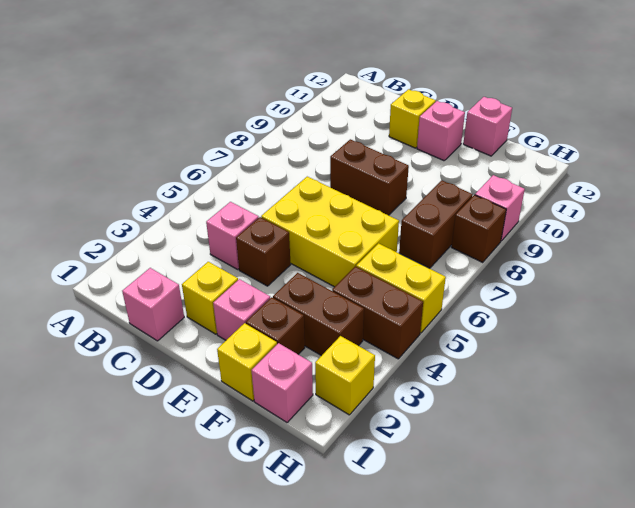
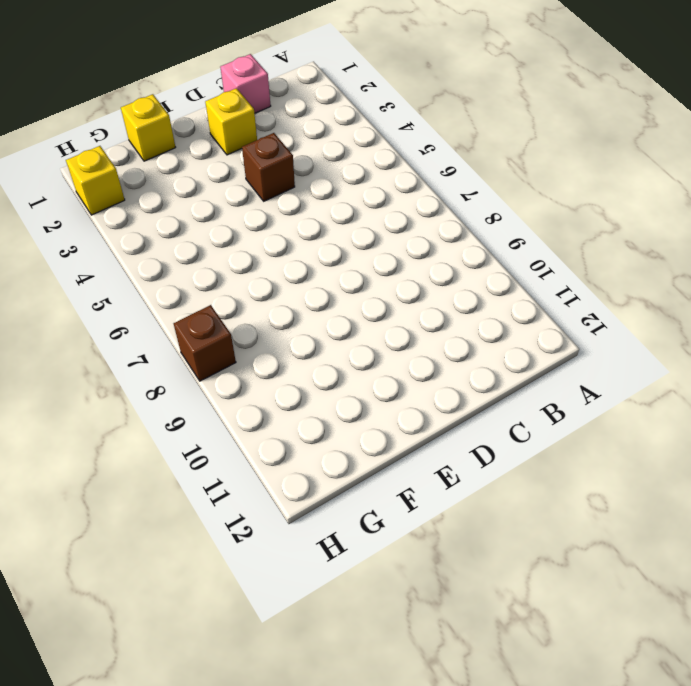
none -> pink brick C4 level 1
none -> yellow brick D5:F6 level 1
none -> brown brick D8:E8 level 1

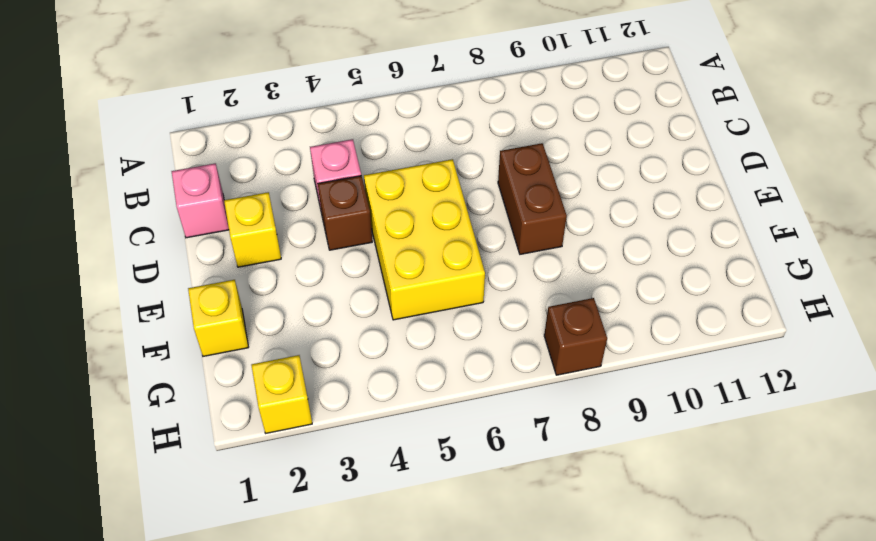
none -> yellow brick D11 level 1
none -> pink brick E2 level 1
none -> pink brick E11 level 1

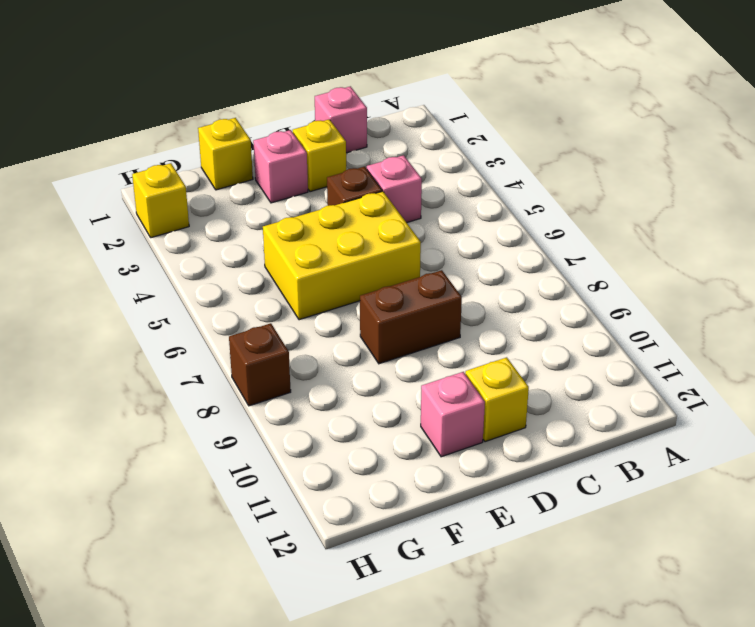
none -> brown brick F2 level 1
none -> brown brick F3:G3 level 1
none -> pink brick F12 level 1

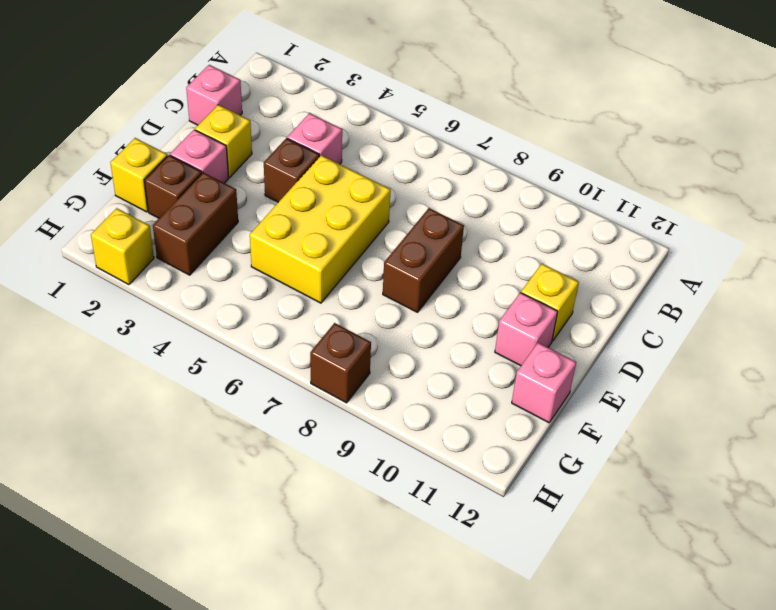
none -> pink brick G1 level 1
none -> brown brick G4:H4 level 1
none -> yellow brick G5:H5 level 1

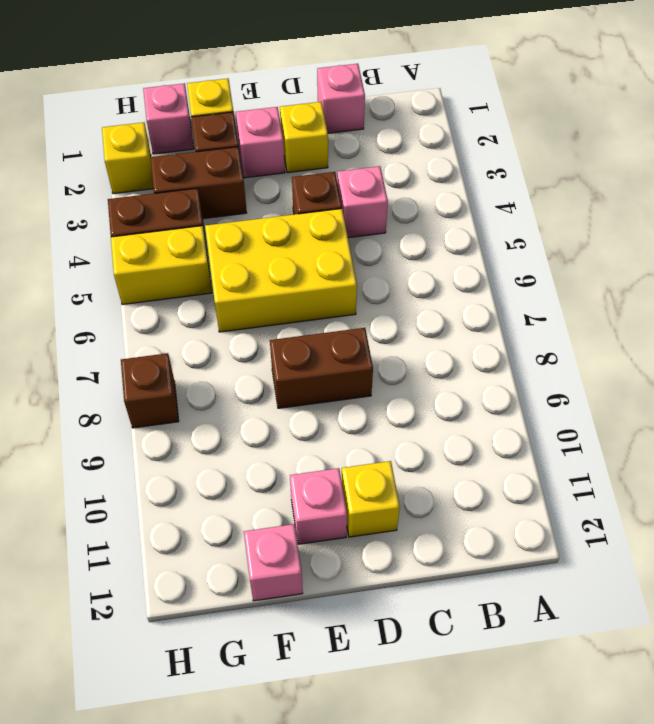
none -> brown brick G7:G8 level 1
none -> pink brick H9 level 1

